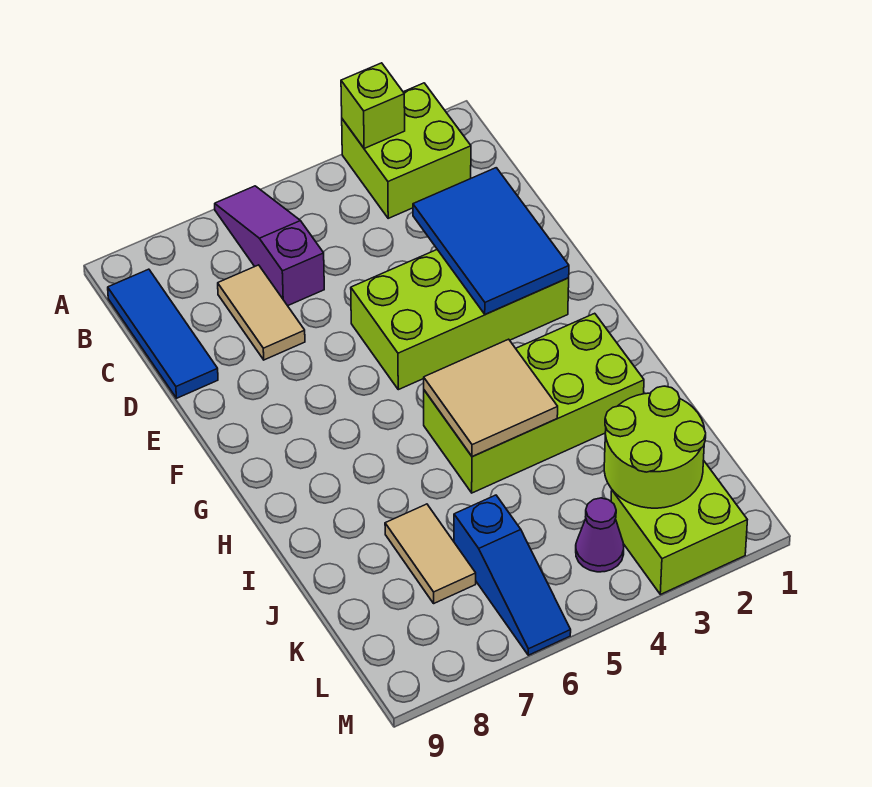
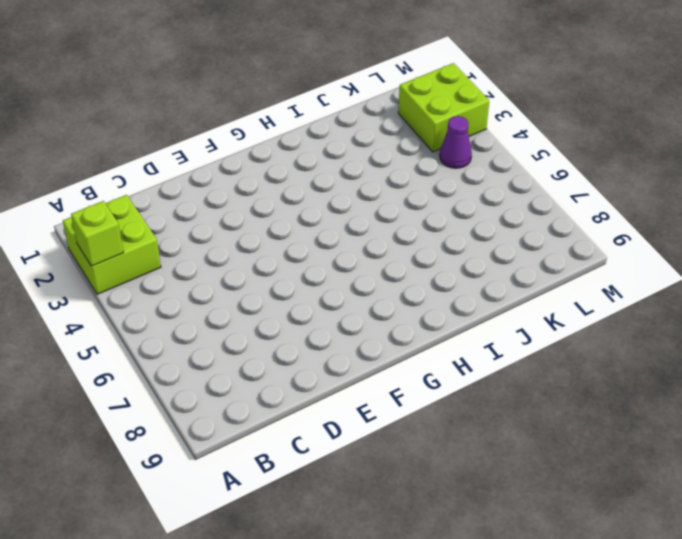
none -> purple slope A6:C6 level 1 top C
none -> blue tile B9:D9 level 1
none -> tan tile C7:D7 level 1

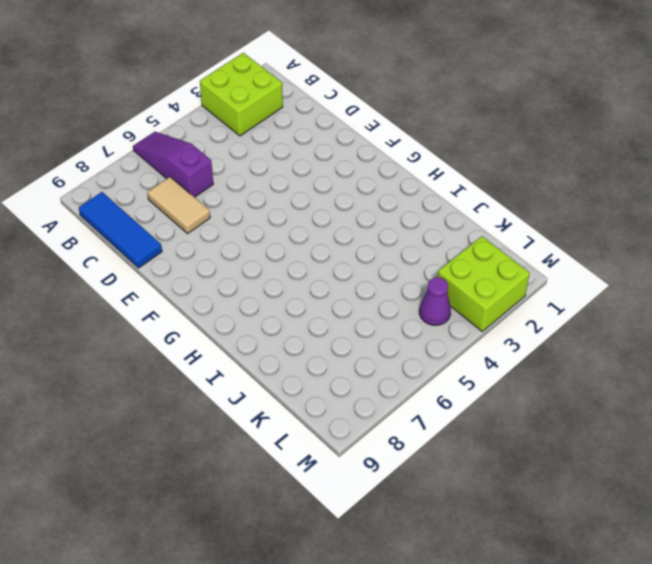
none -> lime brick E2:F5 level 1
none -> lime brick H2:I5 level 1
none -> tan tile J7:K7 level 1

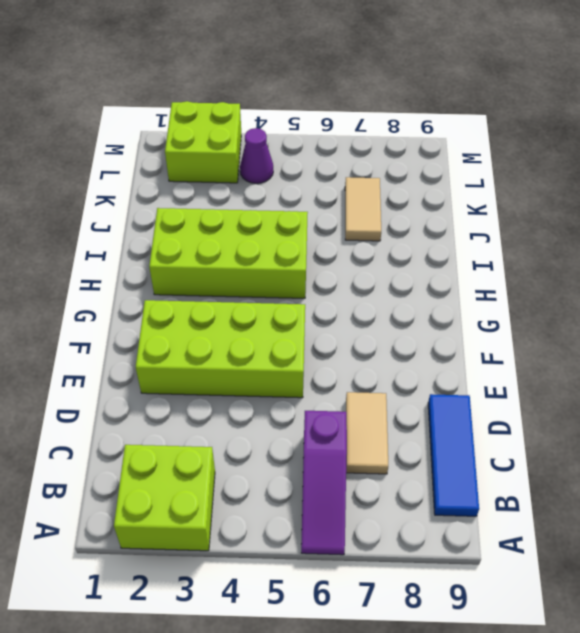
none -> blue slope K6:M6 level 1 top K
none -> lime brick A3 level 2
none -> blue tile D2:F3 level 2

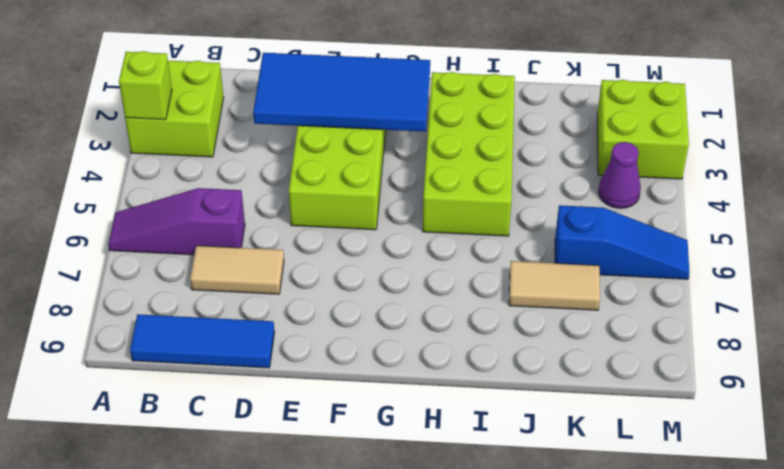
blue tile D2:G3 level 2 -> blue tile D2:F3 level 2
none -> tan tile H4:I5 level 2
none -> lime round brick K2:L3 level 2

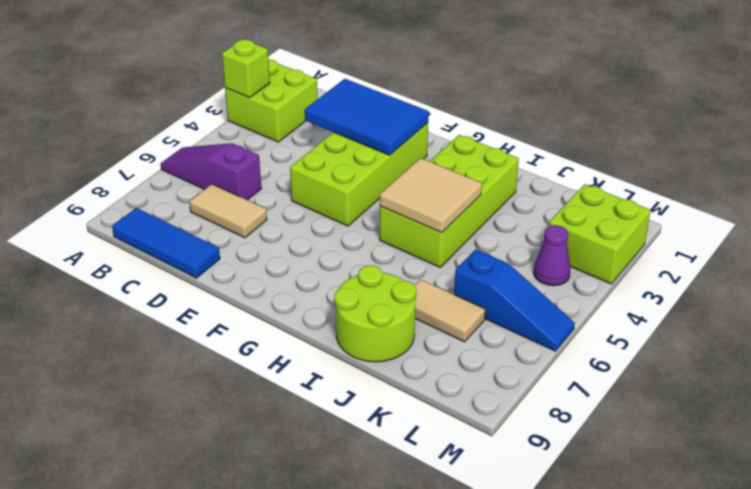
lime round brick I8:J9 level 1 -> lime round brick K2:L3 level 2

